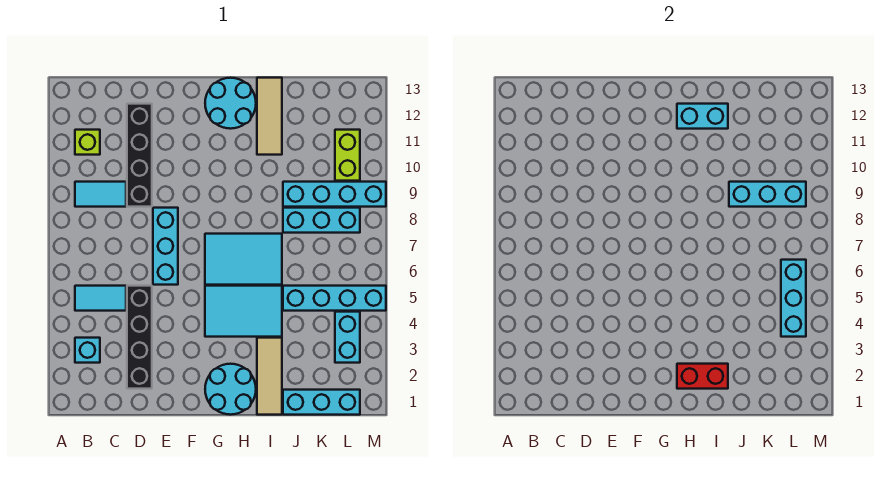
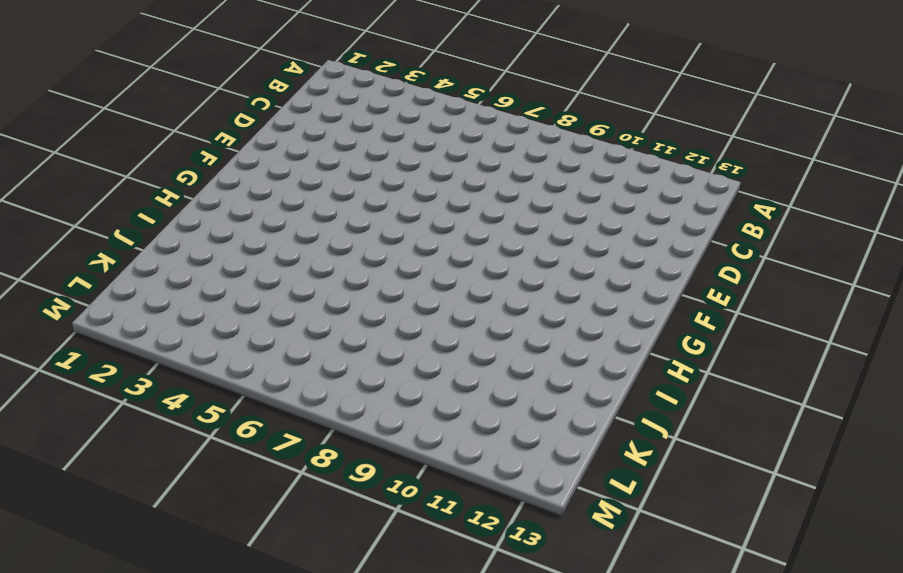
none -> cyan brick B3 level 1
none -> cyan tile B5:C5 level 1
none -> cyan tile B9:C9 level 1

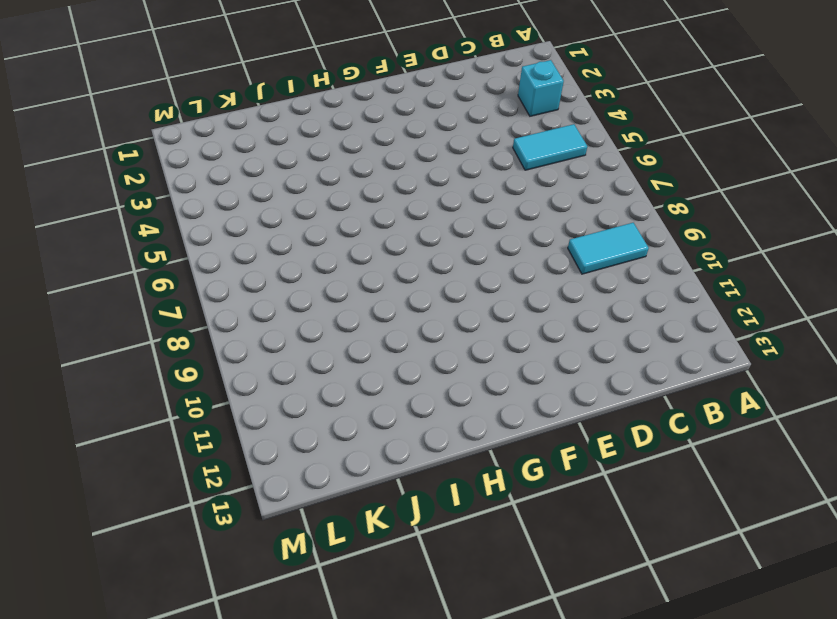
none -> lime brick B11 level 1
none -> black brick D2:D5 level 1
none -> black brick D9:D12 level 1

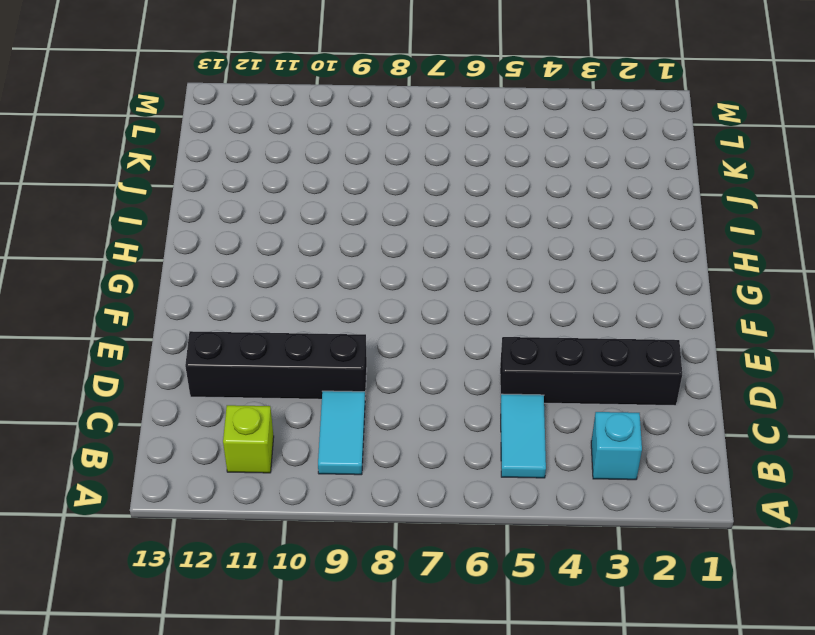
none -> cyan brick E6:E8 level 1
none -> cyan round brick G1:H2 level 1
none -> cyan tile G4:I5 level 1

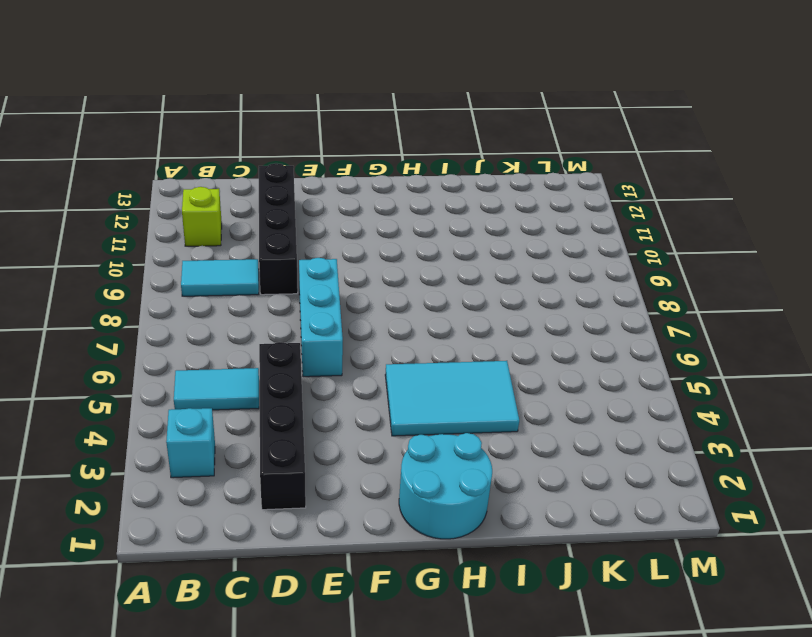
none -> cyan tile G6:I7 level 1
none -> cyan round brick G12:H13 level 1
none -> tan tile I1:I3 level 1

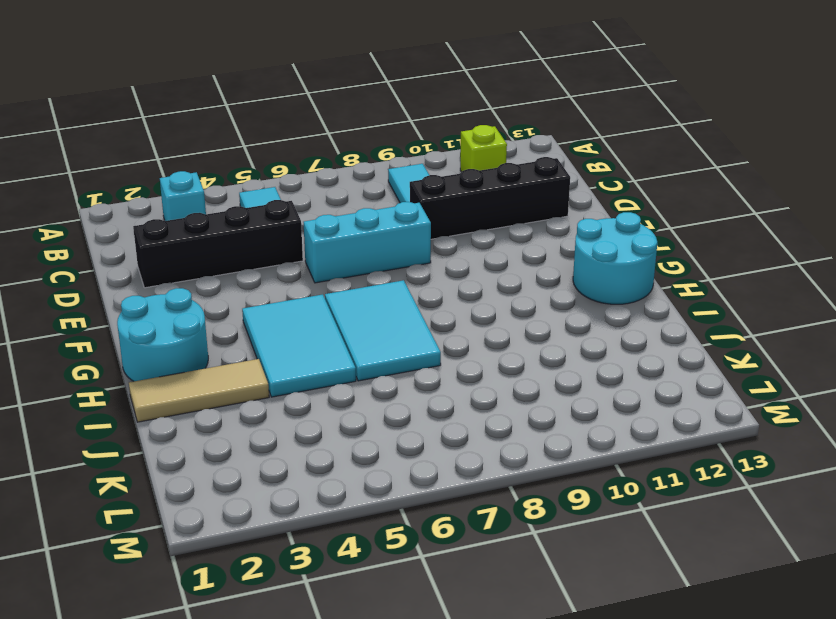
none -> tan tile I11:I13 level 1
none -> cyan brick J1:L1 level 1
none -> cyan brick J5:M5 level 1

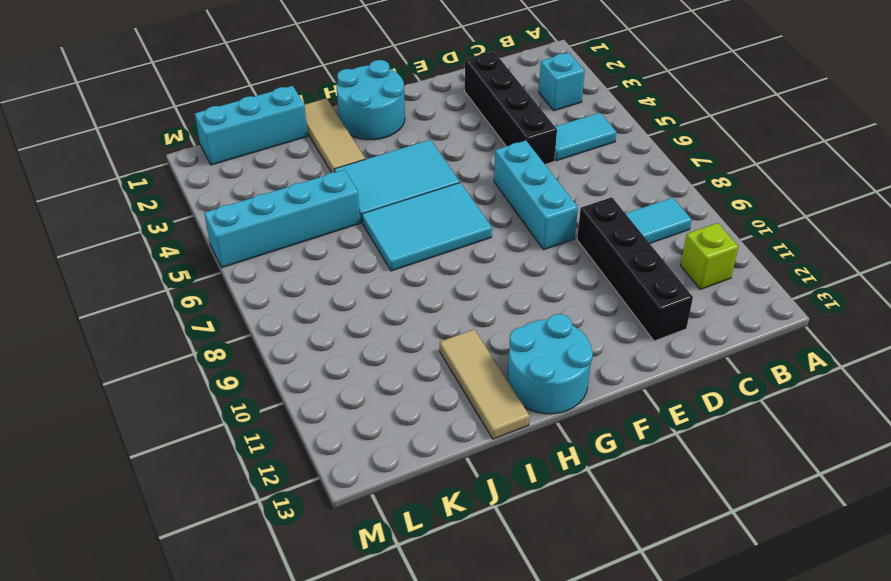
none -> cyan brick J8:L8 level 1
none -> cyan brick J9:M9 level 1
none -> cyan brick L3:L4 level 1

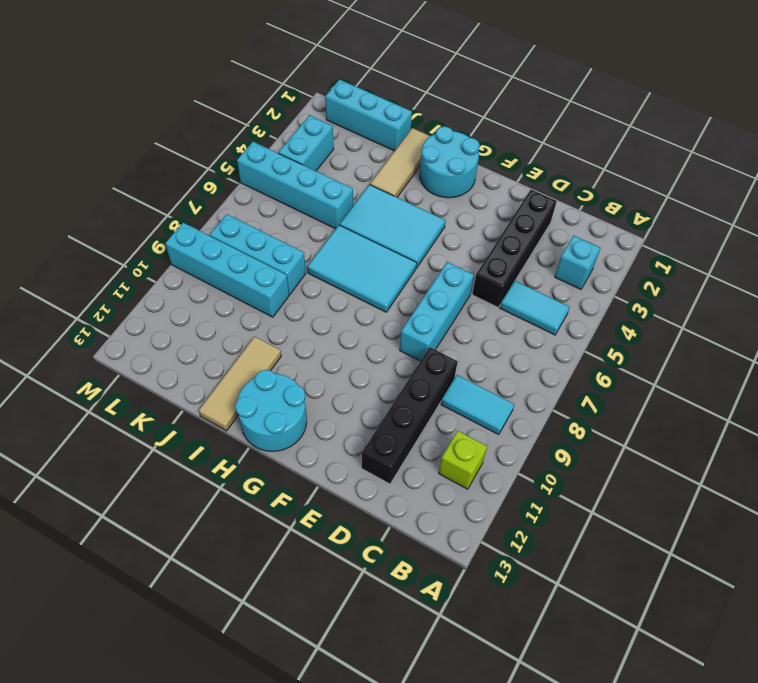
none -> lime brick L10:L11 level 1
none -> red brick H2:I2 level 2
none -> cyan brick H12:I12 level 2

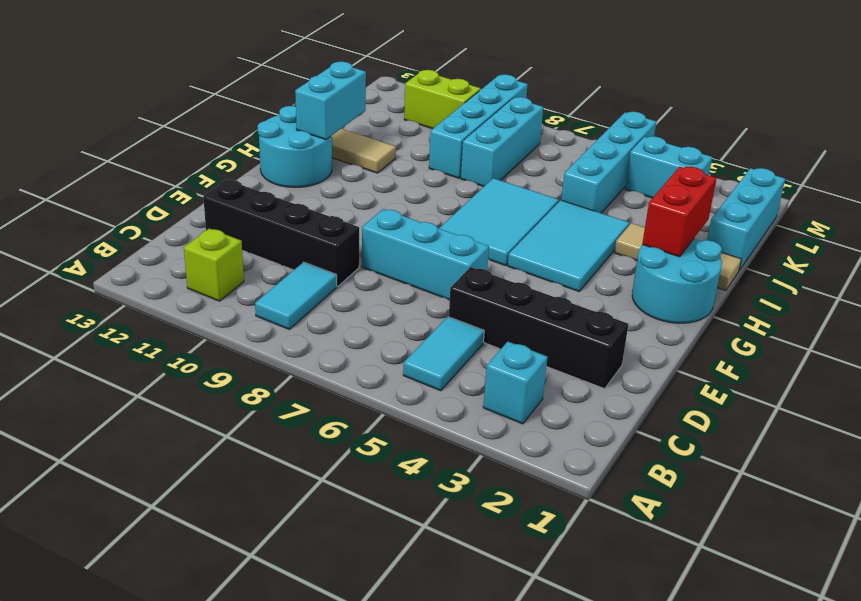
none -> cyan brick J9:L9 level 2
none -> cyan brick L4:L6 level 2

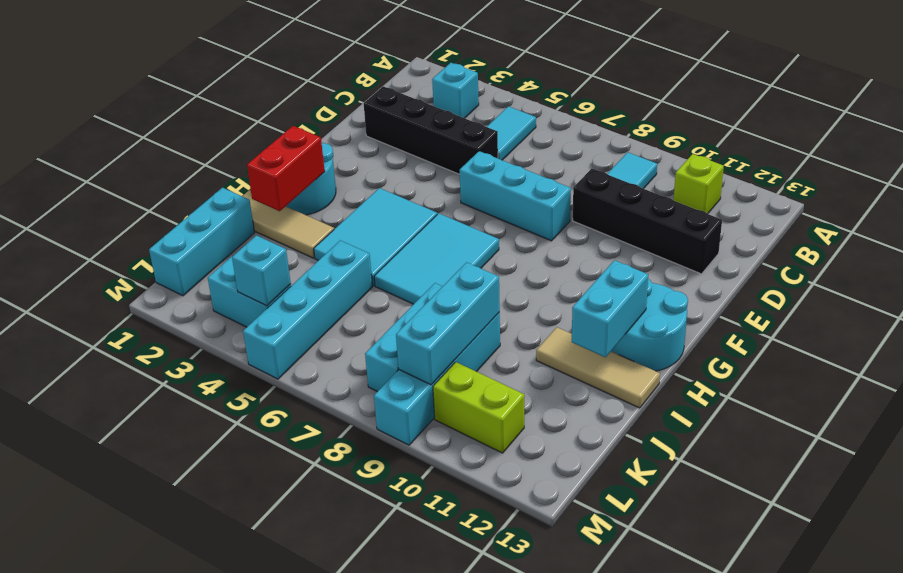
cyan brick L4 level 2 -> cyan brick L4:L6 level 2

